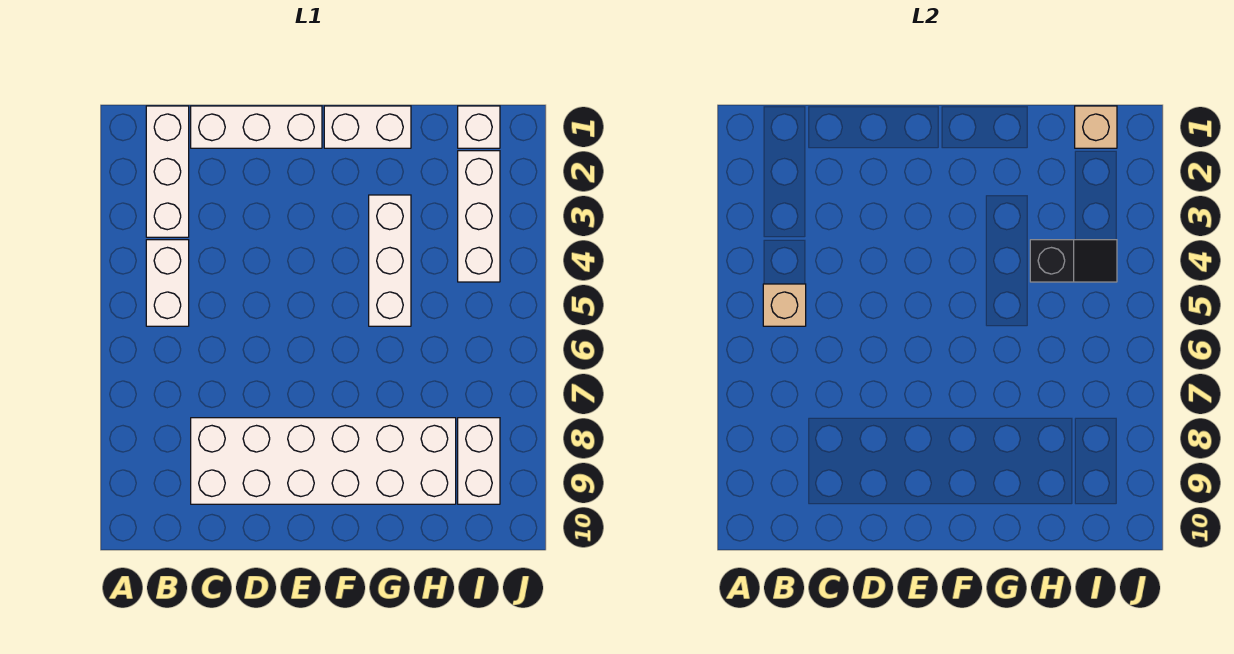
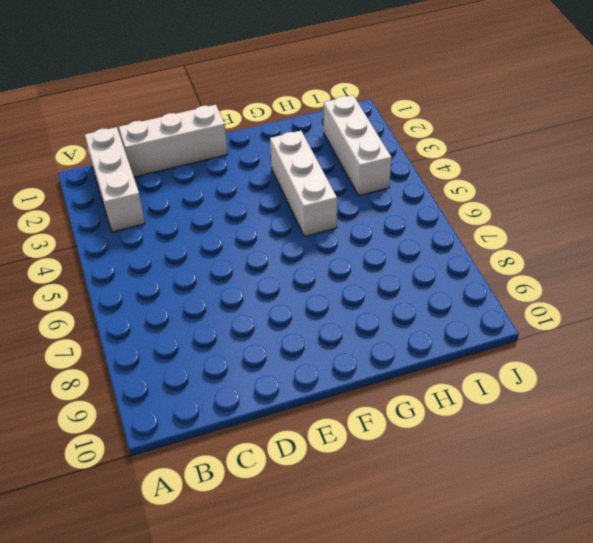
none -> white brick B4:B5 level 1
none -> white brick C8:H9 level 1
none -> white brick F1:G1 level 1

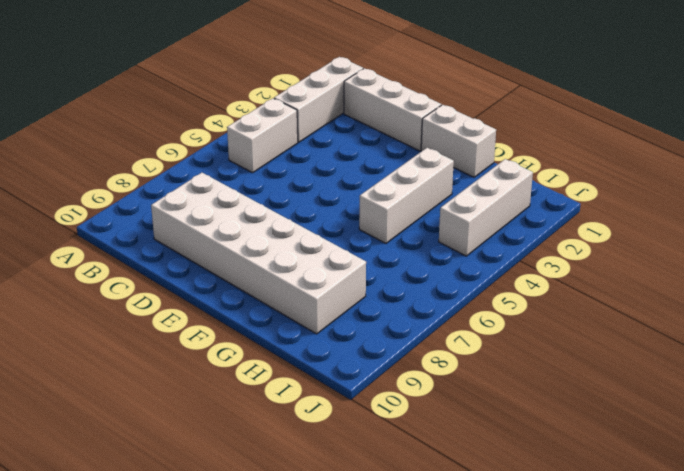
none -> white brick I1 level 1
none -> white brick I8:I9 level 1
none -> tan brick B5 level 2

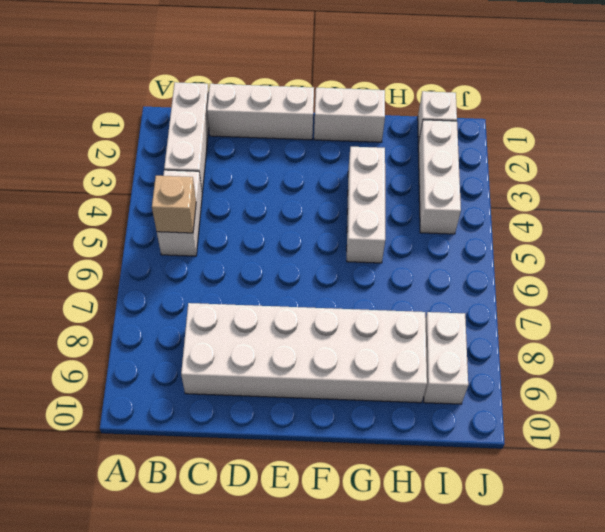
none -> black slope H4:I4 level 2 top H
none -> tan brick I1 level 2

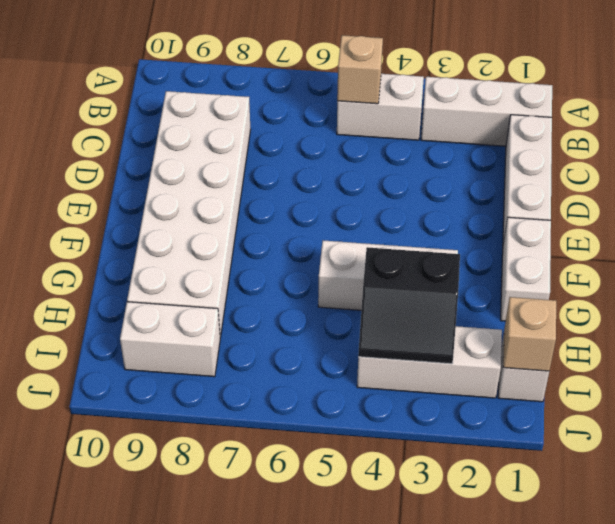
black slope H3:I4 level 2 top H -> black slope H4:I4 level 2 top H

